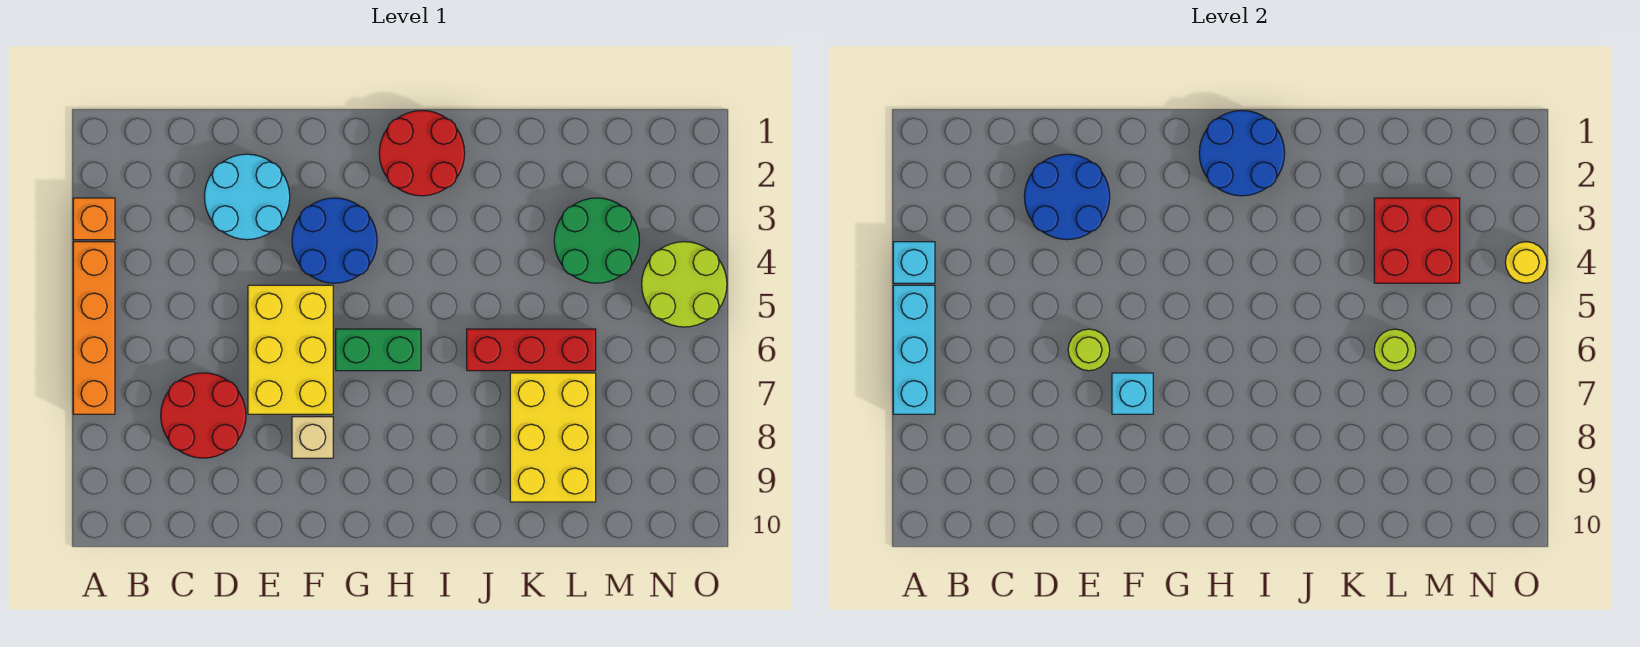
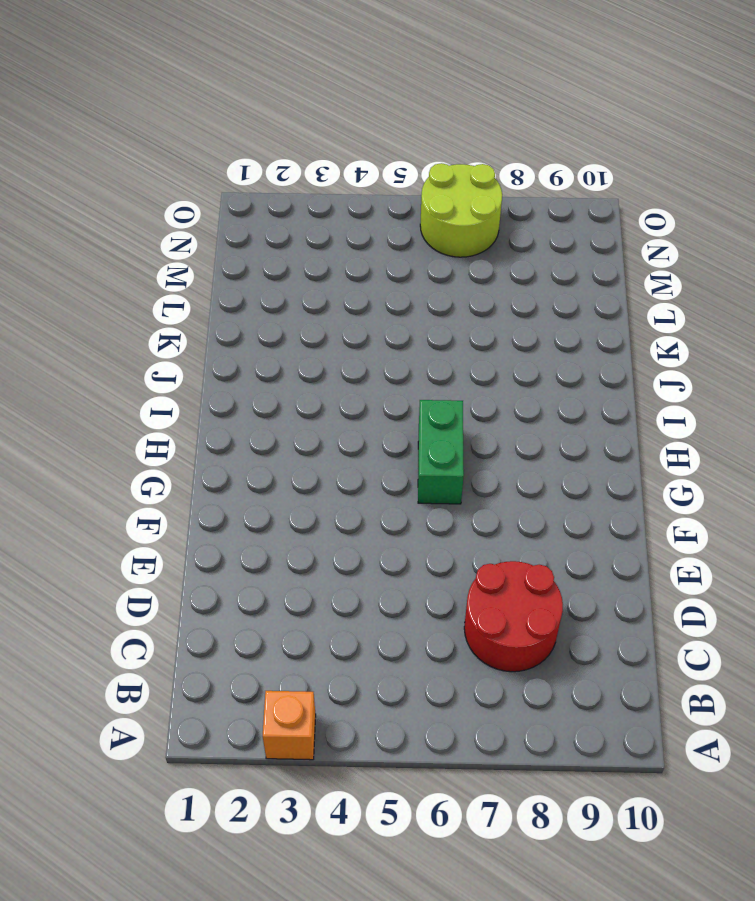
lime round brick N6:O7 level 1 -> lime round brick N4:O5 level 1
none -> orange brick A4:A7 level 1
none -> cyan round brick D2:E3 level 1
none -> yellow brick E5:F7 level 1

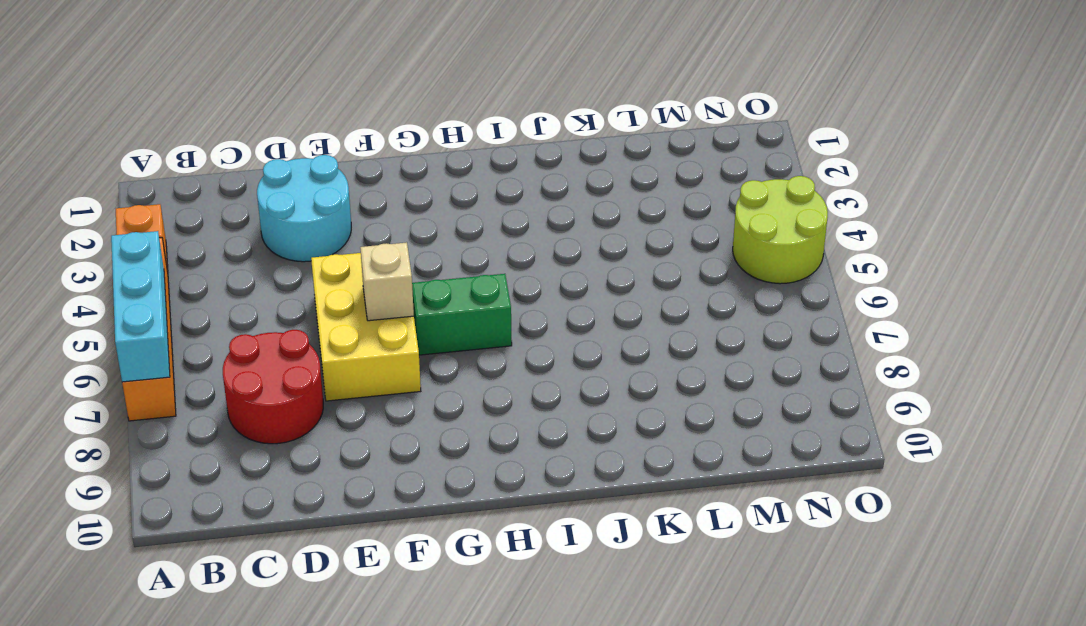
tan brick F6 level 2 -> tan brick F8 level 1
none -> blue round brick F3:G4 level 1
none -> red round brick H1:I2 level 1
none -> red brick J6:L6 level 1

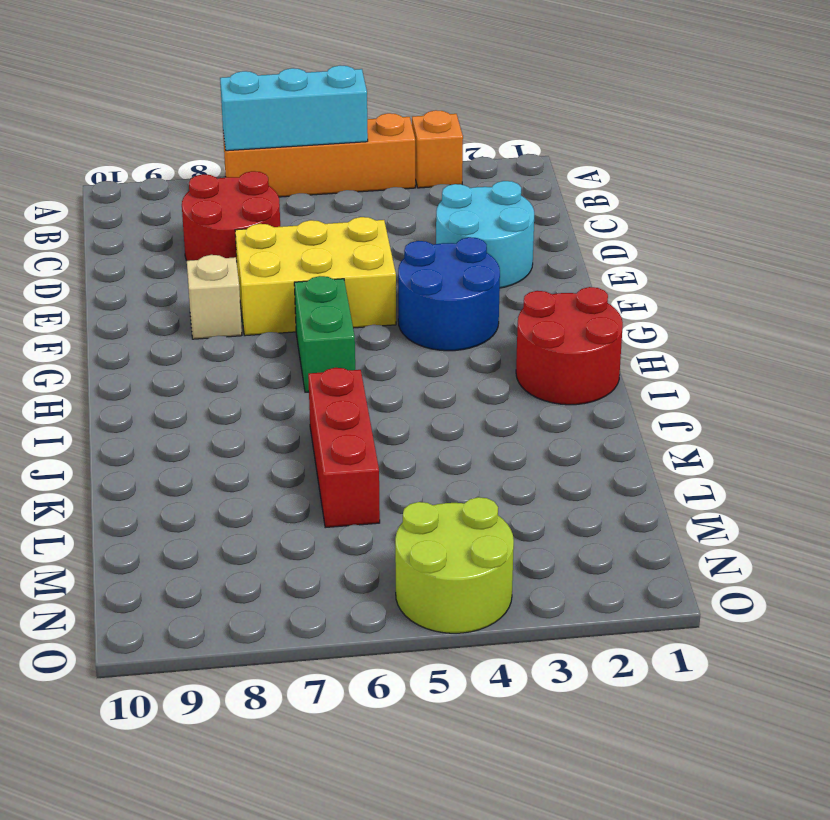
none -> yellow brick K7:L9 level 1
none -> green round brick L3:M4 level 1
none -> cyan brick A4 level 2

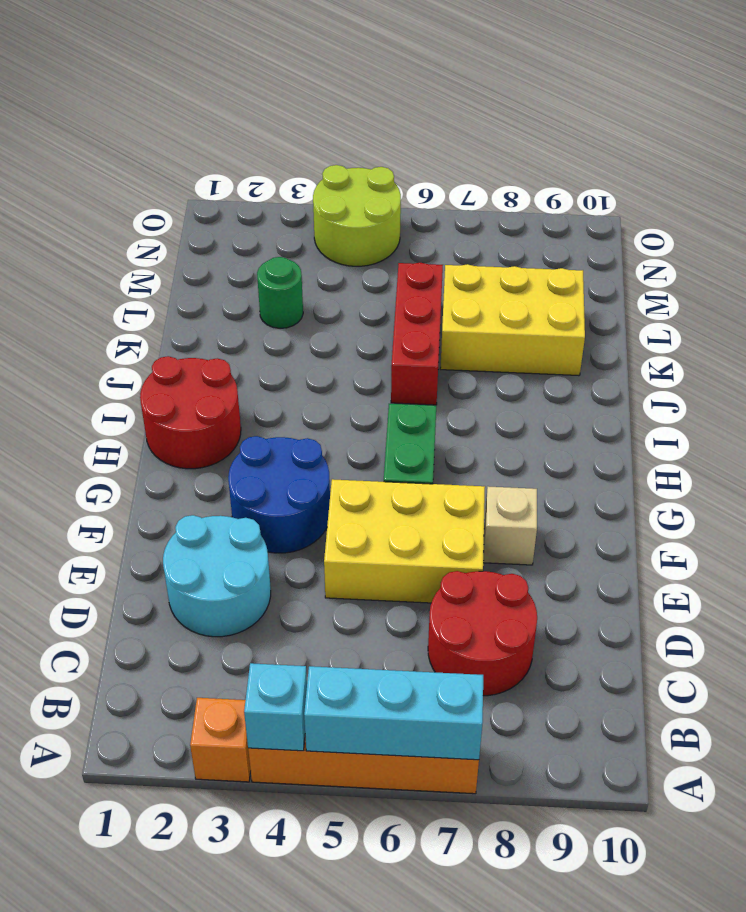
green round brick L3 level 1 -> green round brick L3:M4 level 1
none -> blue round brick D2:E3 level 2
none -> lime round brick E6 level 2
none -> cyan brick F7 level 2

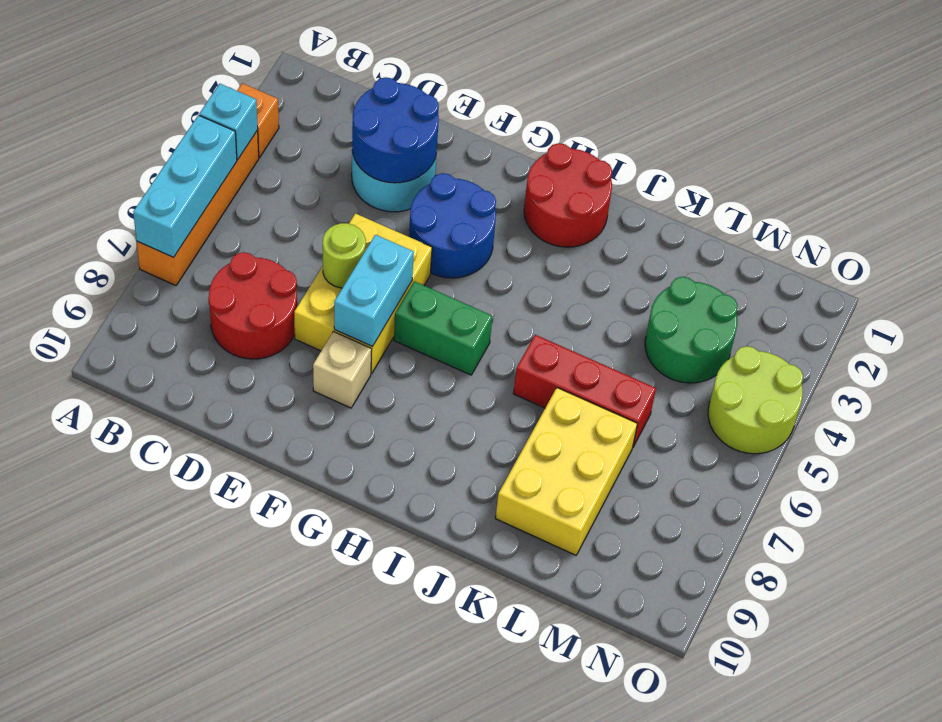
cyan brick F6:F7 level 2 -> cyan brick F7 level 2
none -> blue round brick H1:I2 level 2
none -> red brick L3:M4 level 2
none -> lime round brick L6 level 2

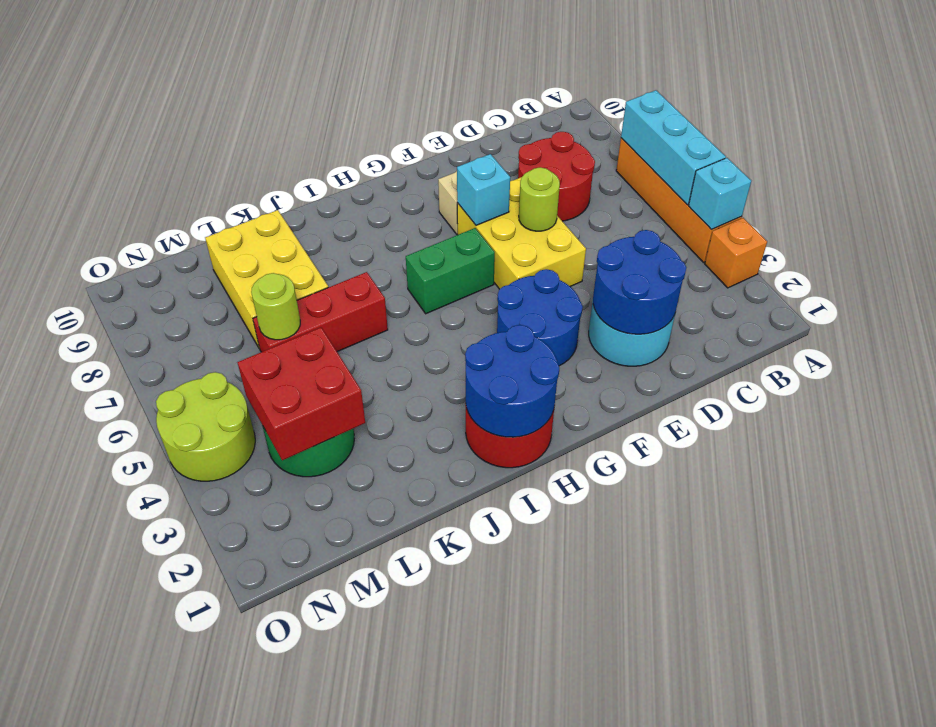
none -> yellow round brick O4 level 2

